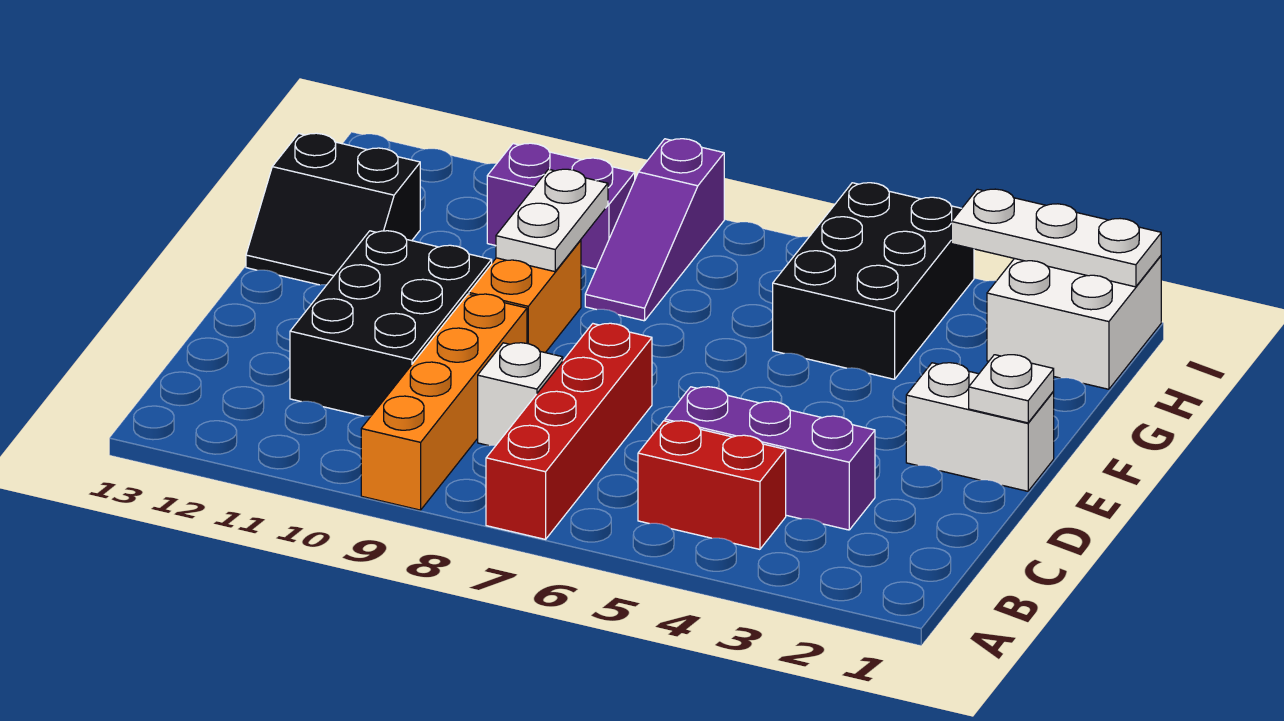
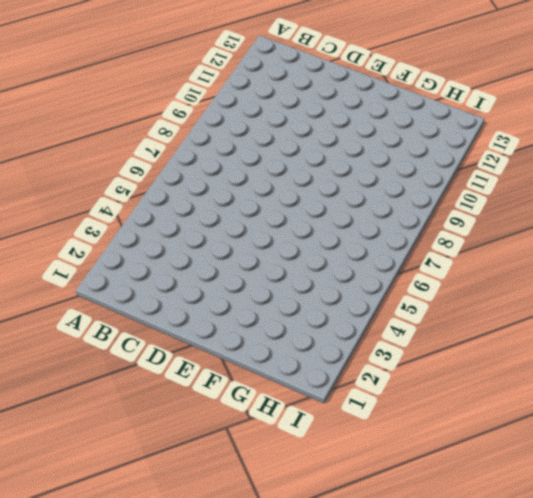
none -> red brick A7:D7 level 1
none -> orange brick A9:D9 level 1
none -> red brick B4:B5 level 1

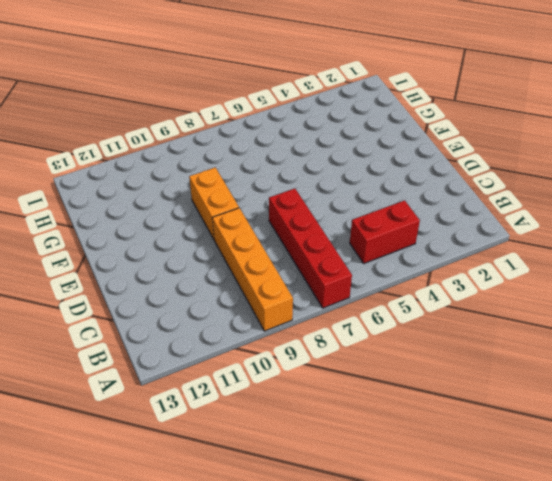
none -> purple brick C3:C5 level 1
none -> white brick C8 level 1
none -> black brick C10:E11 level 1

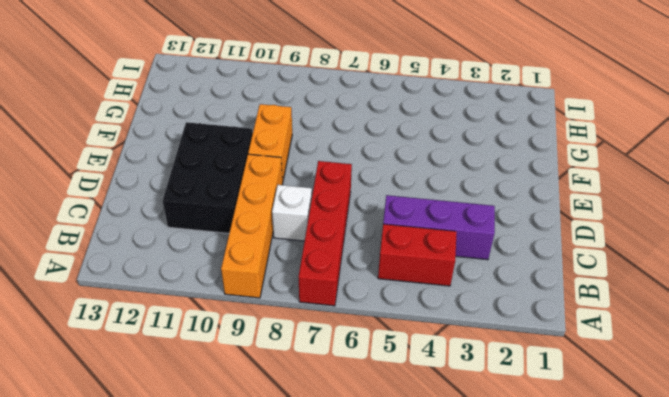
none -> white brick E1:E2 level 1
none -> black slope F12:G13 level 1 top G
none -> black brick G4:I5 level 1

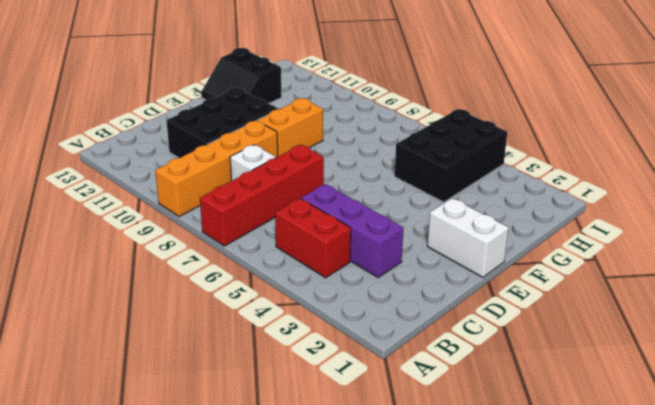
none -> purple slope G8:I8 level 1 top I
none -> white brick H1:I2 level 1
none -> purple brick H9:H10 level 1

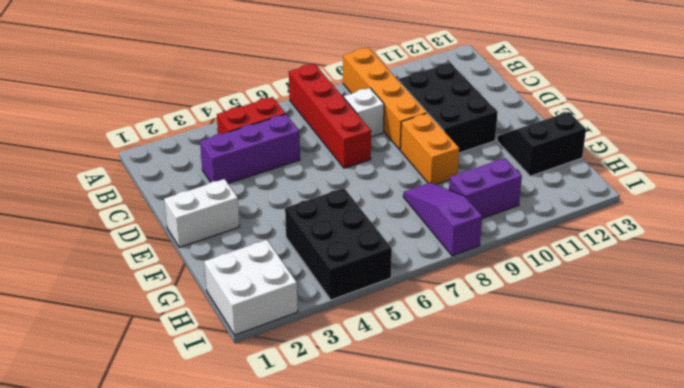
none -> white plate E1 level 2
none -> white plate F9:G9 level 2
none -> white plate I1:I3 level 2

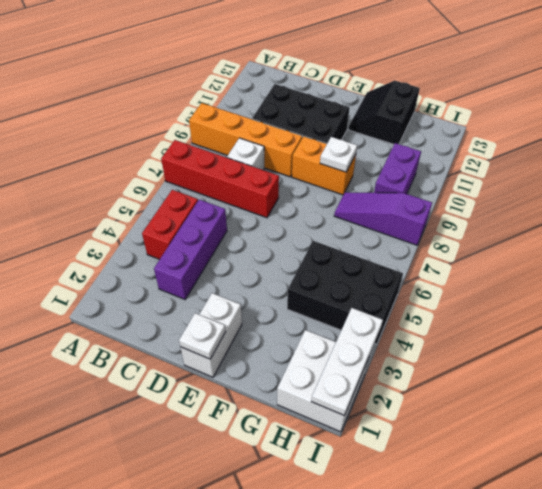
white plate F9 level 2 -> white plate F9:G9 level 2

